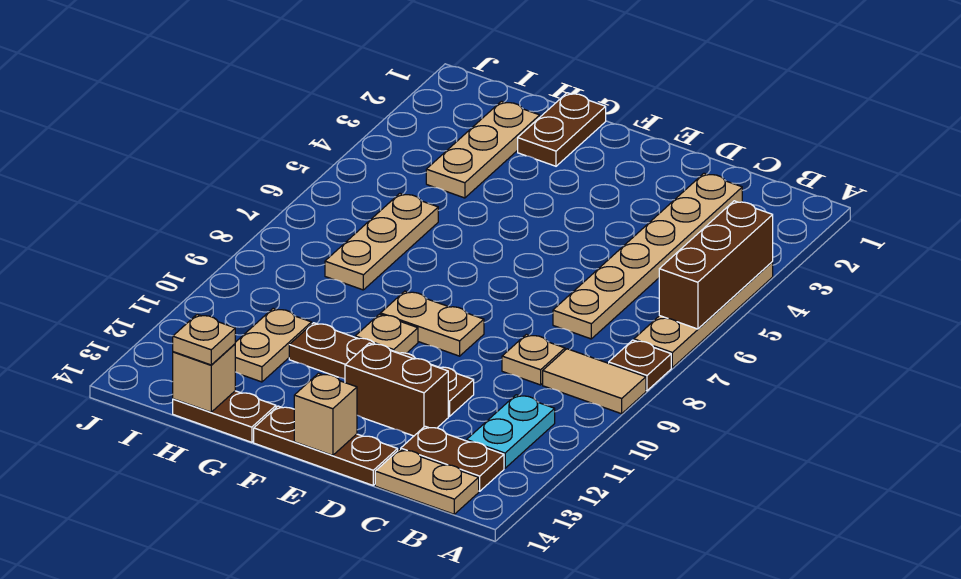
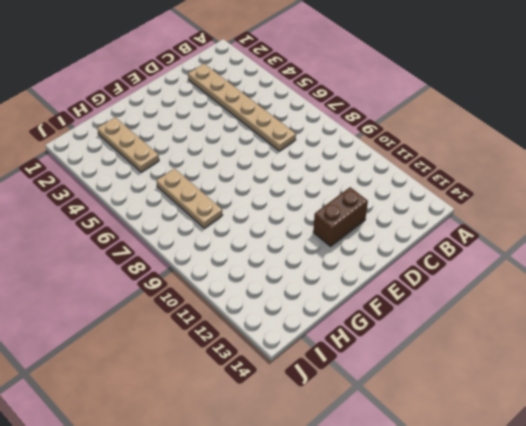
none -> tan plate A4:A7 level 1
none -> brown plate A8 level 1
none -> tan tile A9:B9 level 1

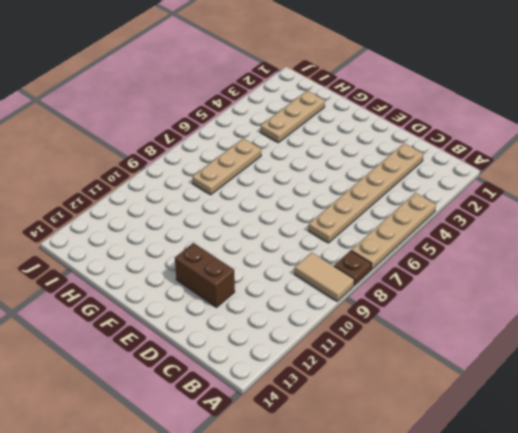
none -> cyan plate B11:B12 level 1
none -> brown plate B13:C13 level 1
none -> tan plate B14:C14 level 1

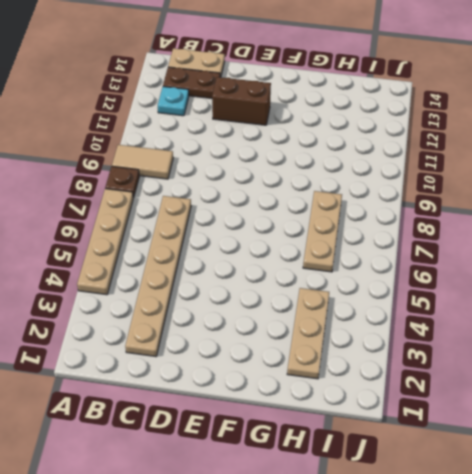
cyan plate B12 level 1 -> cyan plate B11:B12 level 1
none -> tan plate C9 level 1
none -> brown plate D11:G11 level 1
none -> brown plate D14:F14 level 1

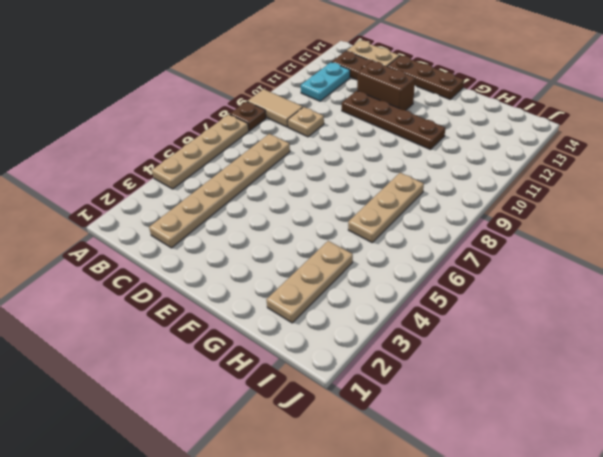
none -> tan plate E9:F9 level 1
none -> tan plate F10 level 1
none -> brown plate G1:G2 level 1

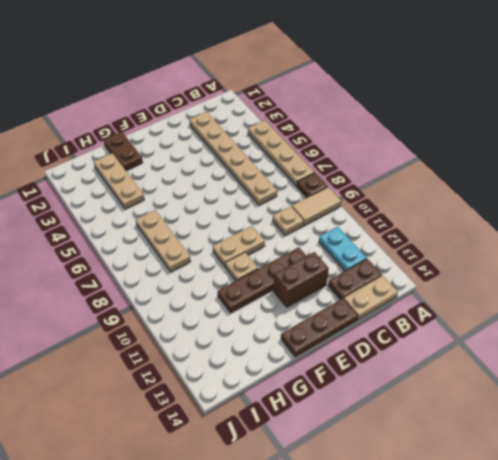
none -> brown plate G14:H14 level 1
none -> tan plate H11:H12 level 1
none -> brown brick A4:A6 level 2

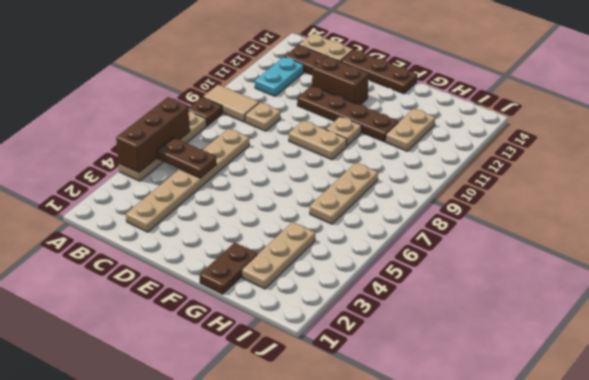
brown plate B5:C5 level 2 -> brown plate G14:H14 level 1
none -> tan brick E14 level 2
none -> tan brick H14 level 2
none -> tan plate H14 level 3

